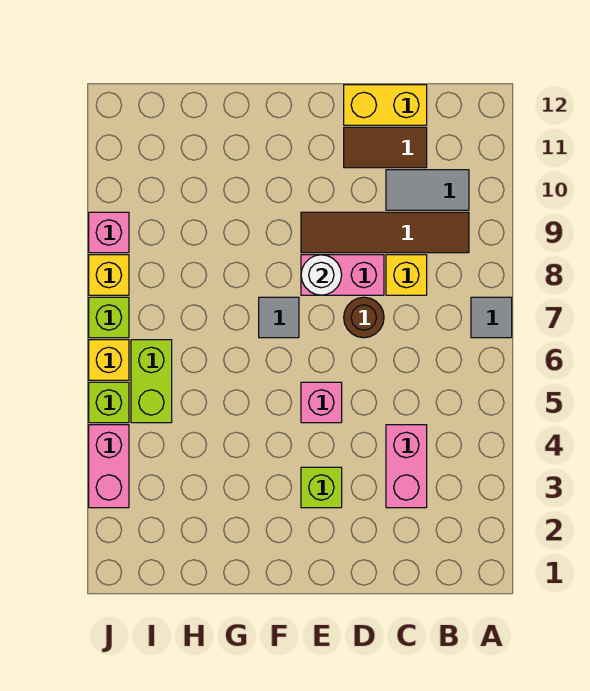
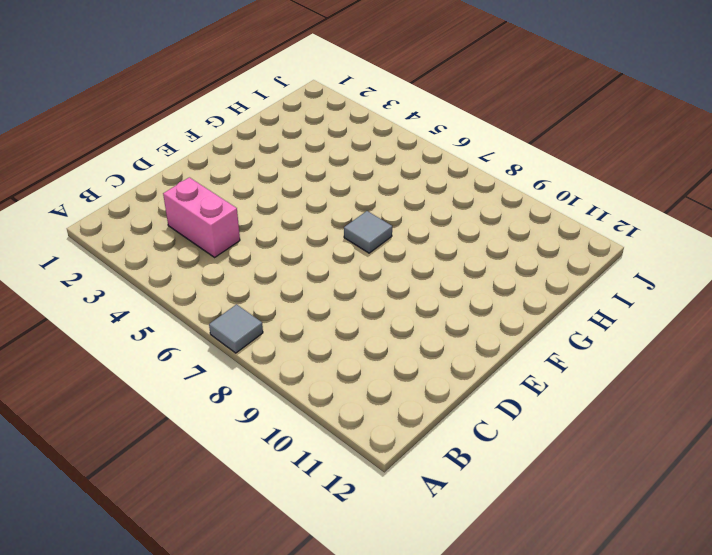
none -> brown tile B9:E9 level 1
none -> grey tile B10:C10 level 1
none -> yellow brick C8 level 1

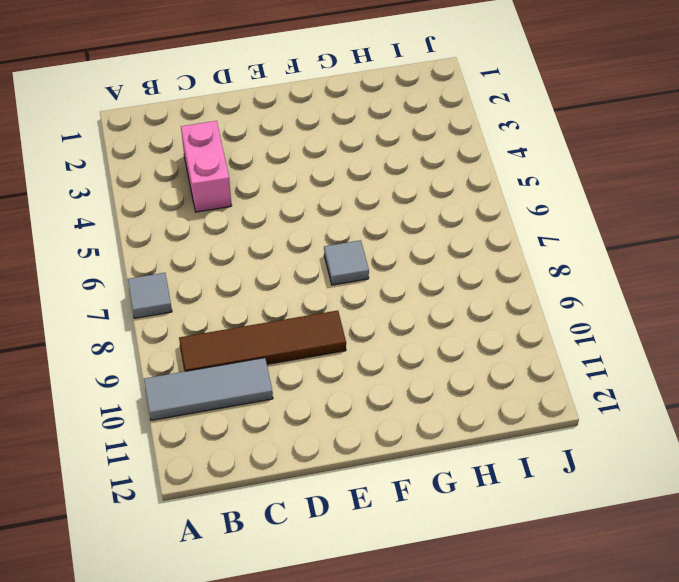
grey tile A10:C10 level 1 -> grey tile B10:C10 level 1
none -> yellow brick C8 level 1
none -> brown tile C11:D11 level 1
none -> yellow brick C12:D12 level 1

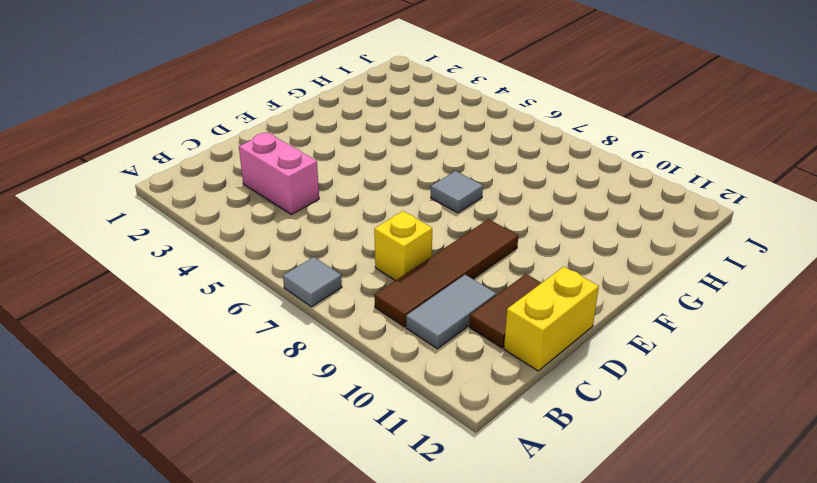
none -> brown round brick D7 level 1
none -> pink brick D8:E8 level 1
none -> lime brick E3 level 1

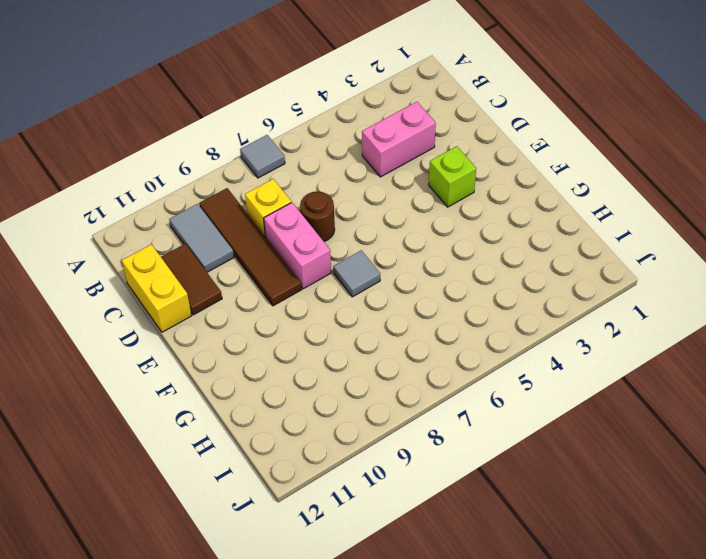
none -> pink brick E5 level 1
none -> lime brick I5:I6 level 1
none -> pink brick J3:J4 level 1

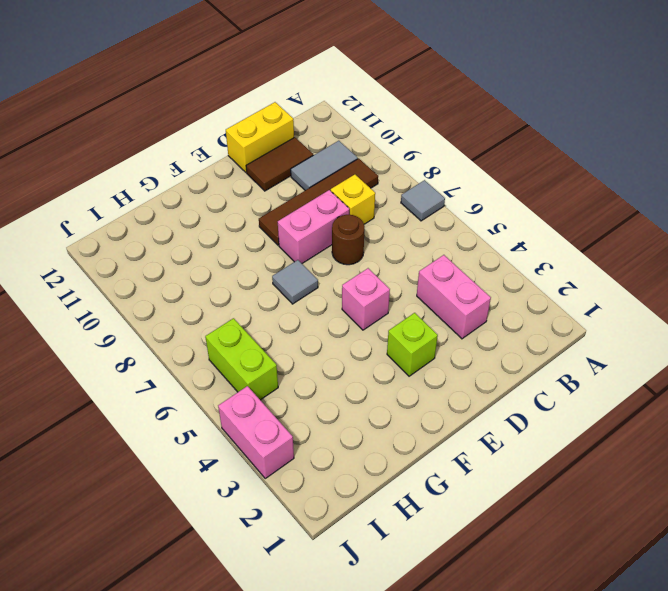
none -> lime brick J5 level 1
none -> yellow brick J6 level 1
none -> lime brick J7 level 1

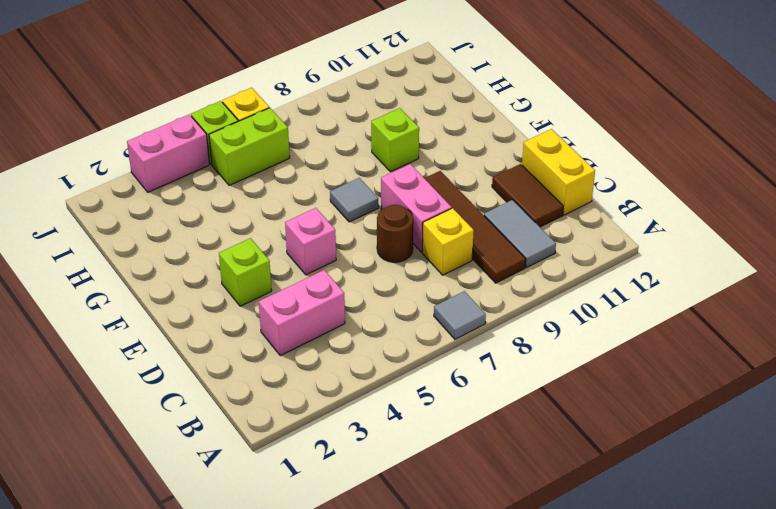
lime brick G9 level 1 -> lime brick J7 level 1
none -> yellow brick J8 level 1
none -> pink brick J9 level 1
none -> white round brick E8 level 2

